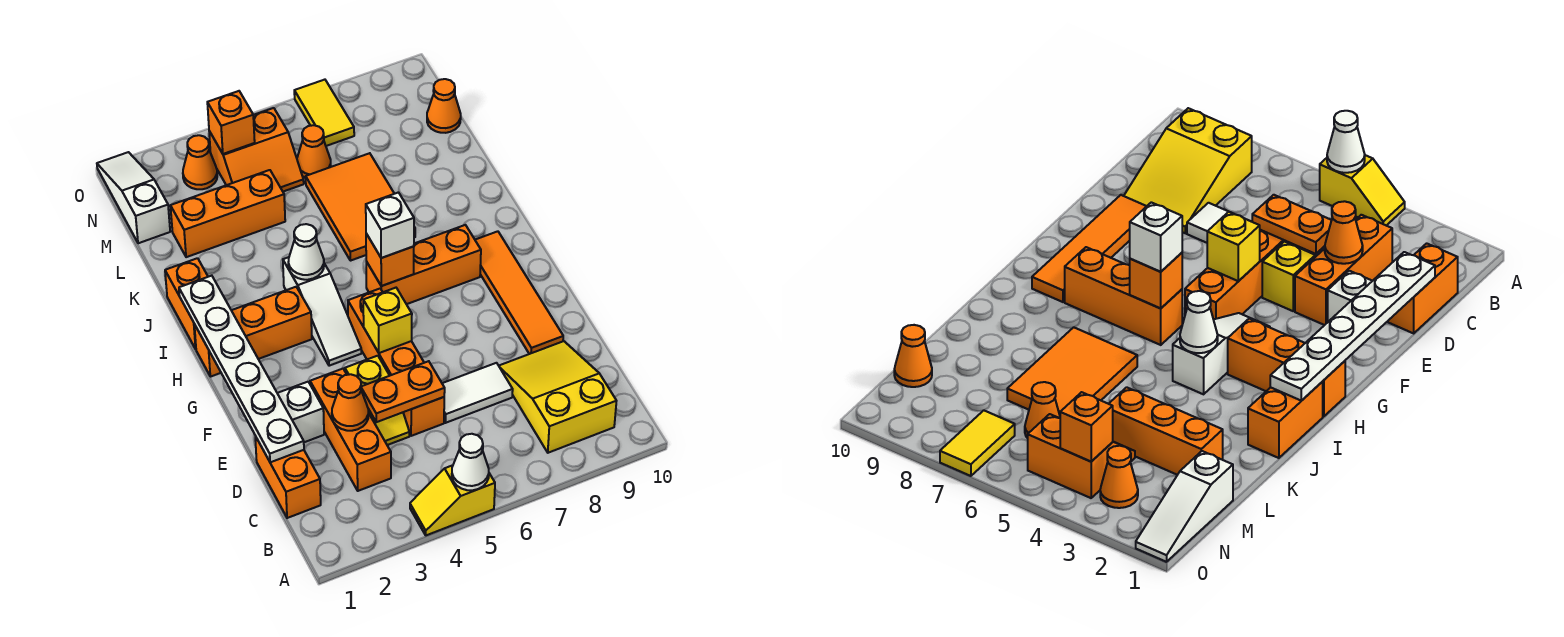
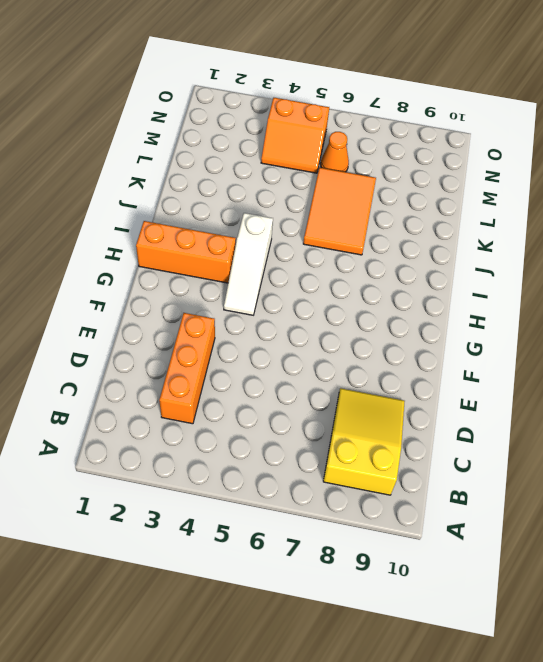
none -> yellow slope A4:A5 level 1 top 5
none -> orange brick C1:D1 level 1
none -> yellow slope D4:E4 level 1 top E
none -> orange brick D5:G5 level 1

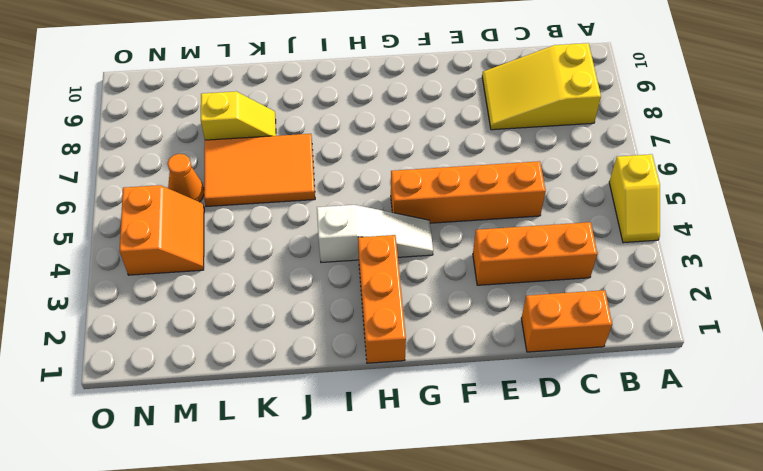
yellow slope K8:L8 level 1 top L -> yellow slope D4:E4 level 1 top E
none -> white tile D6:D7 level 1
none -> white brick E2 level 1
none -> orange tile E9:H9 level 1
none -> orange brick H6:H8 level 1

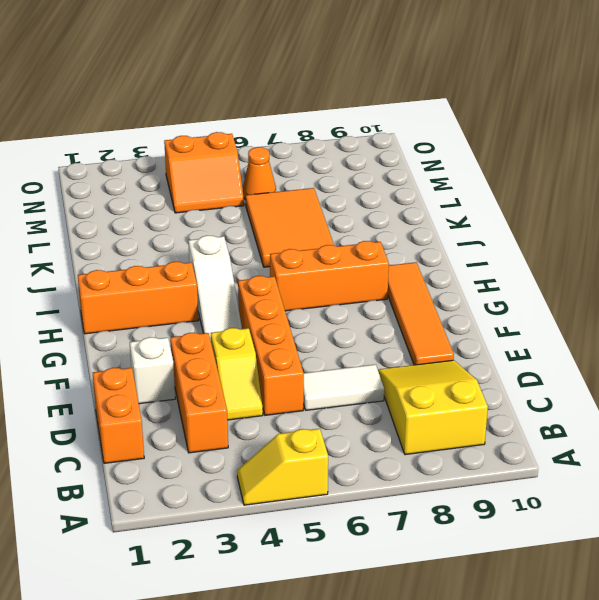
none -> orange brick I1:J1 level 1
none -> orange brick L2:L4 level 1
none -> white slope M1:O1 level 1 top M
none -> orange cone M10 level 1

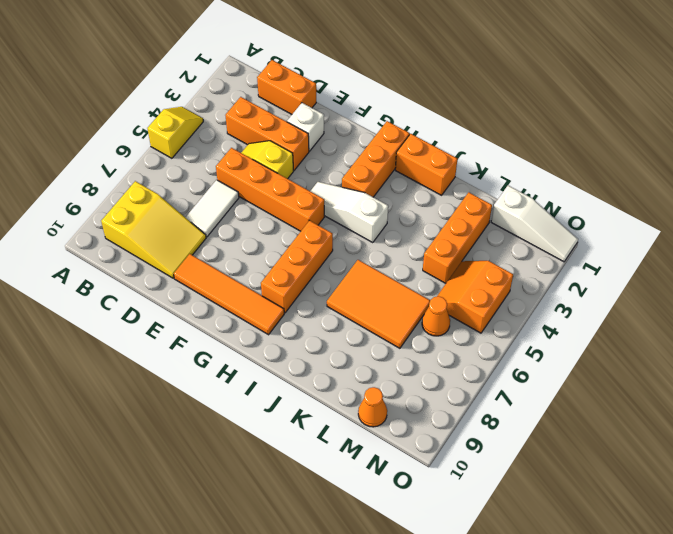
none -> orange cone N3 level 1
none -> yellow tile N7:O7 level 1
none -> white cone A5 level 2
none -> white plate D1:I1 level 2

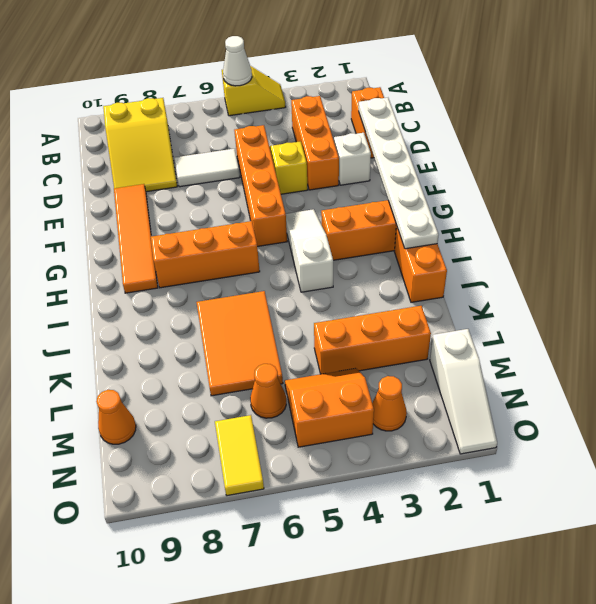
none -> orange cone D3 level 2
none -> orange plate D4:D5 level 2
none -> yellow brick F5 level 2
none -> orange brick H6 level 2

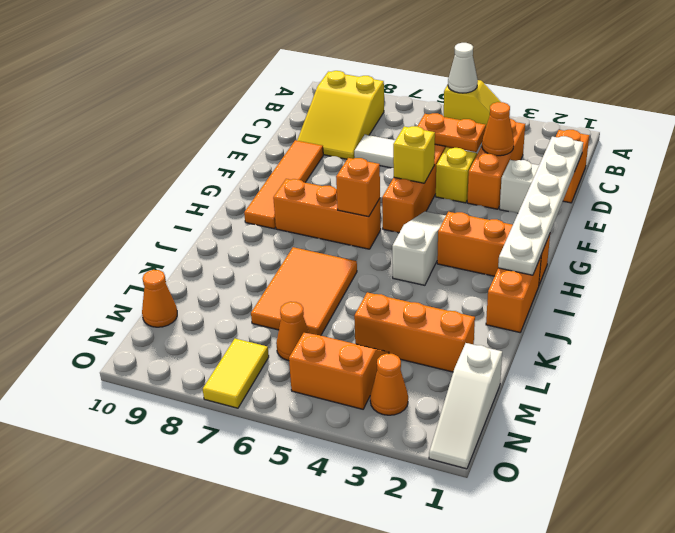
none -> white cone I4 level 2
none -> orange brick N4 level 2
none -> white brick H6 level 3

